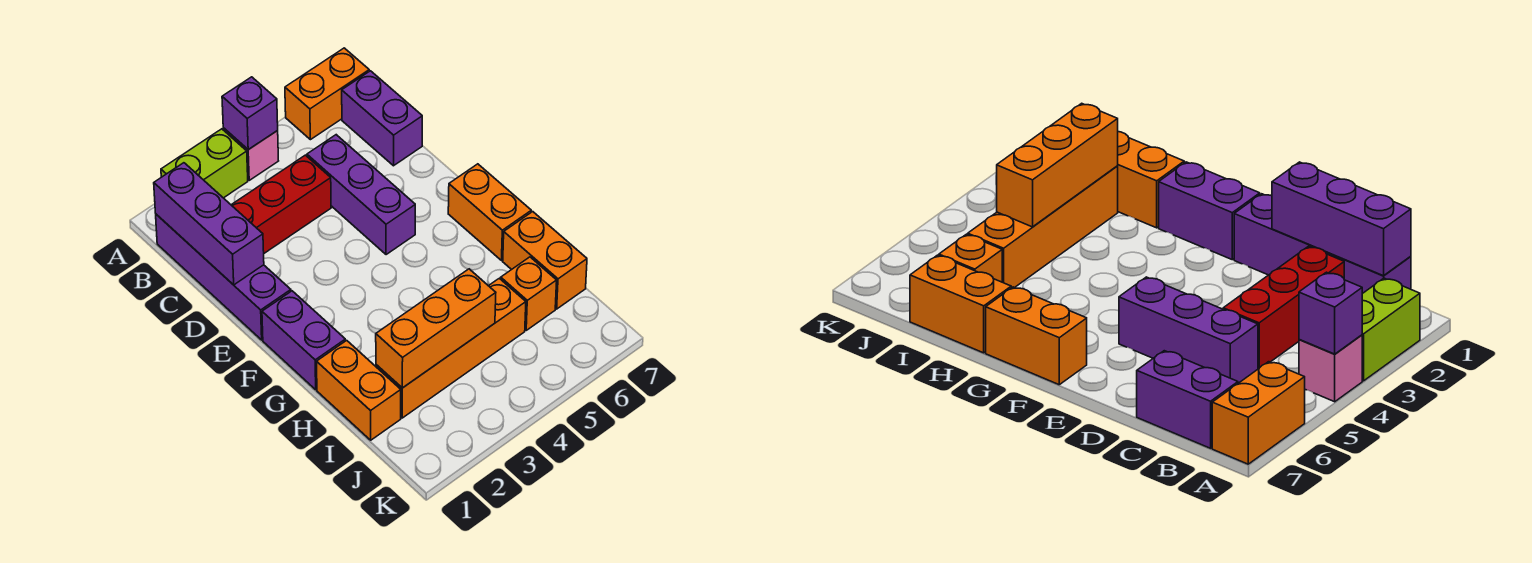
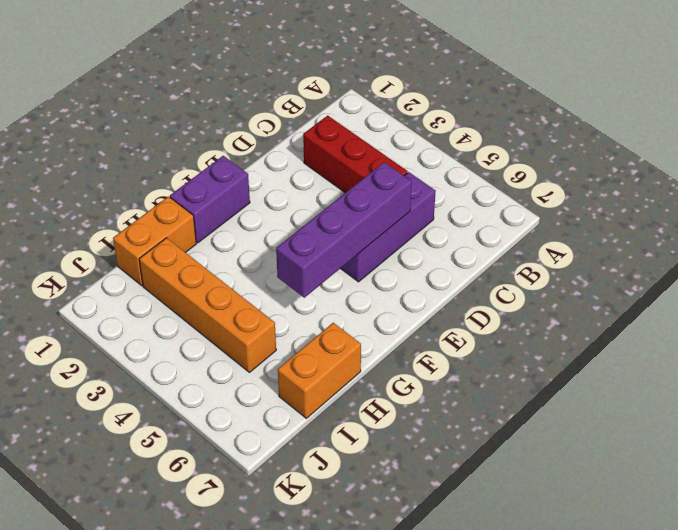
purple brick D5:G5 level 2 -> purple brick B1:E1 level 1
none -> lime brick A2:A3 level 1
none -> pink brick A4 level 1
none -> orange brick A6:A7 level 1

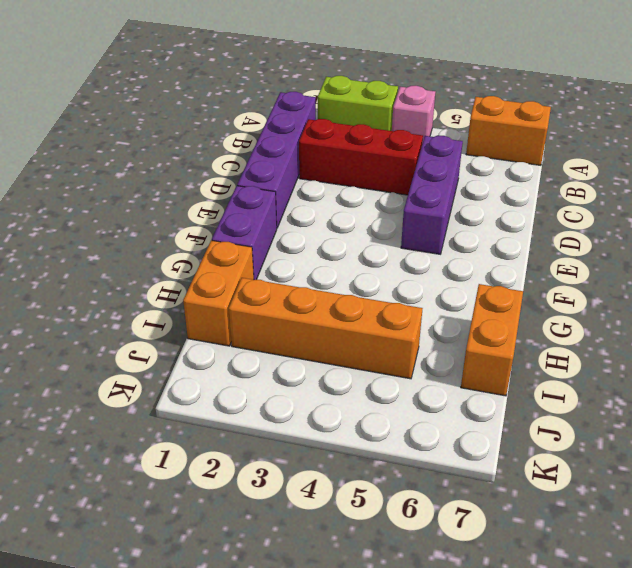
none -> purple brick B7:C7 level 1
none -> orange brick F7:G7 level 1
none -> orange brick I6 level 1

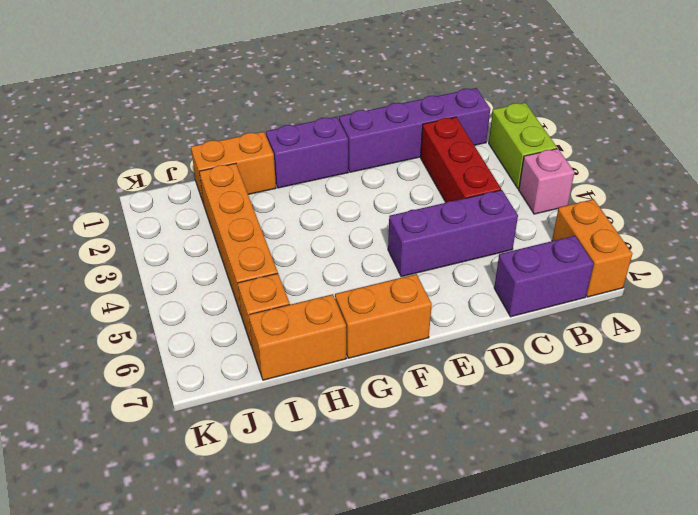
none -> purple brick A4 level 2
none -> purple brick B1:D1 level 2
none -> orange brick I2:I4 level 2

